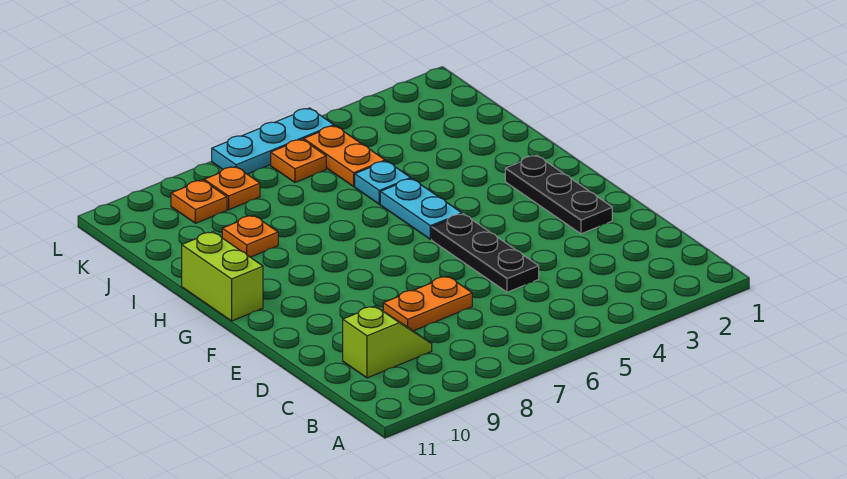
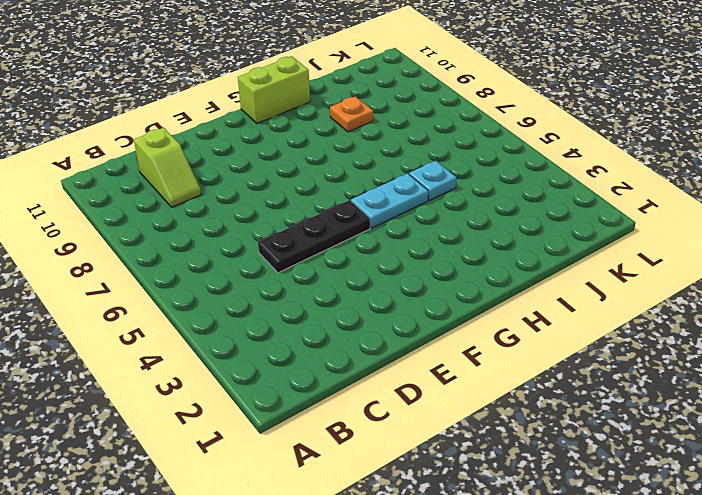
none -> orange plate D7:D8 level 1
none -> black plate E2:G2 level 1
none -> orange plate J5:K5 level 1

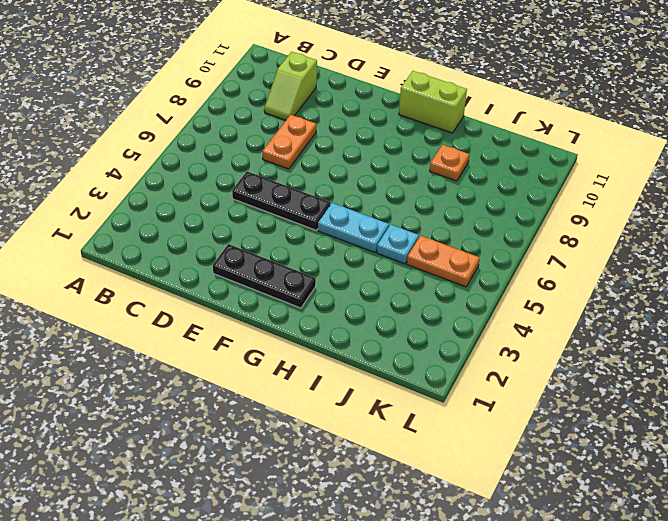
none -> orange plate K6 level 1
none -> orange plate K8 level 1
none -> orange plate K9 level 1

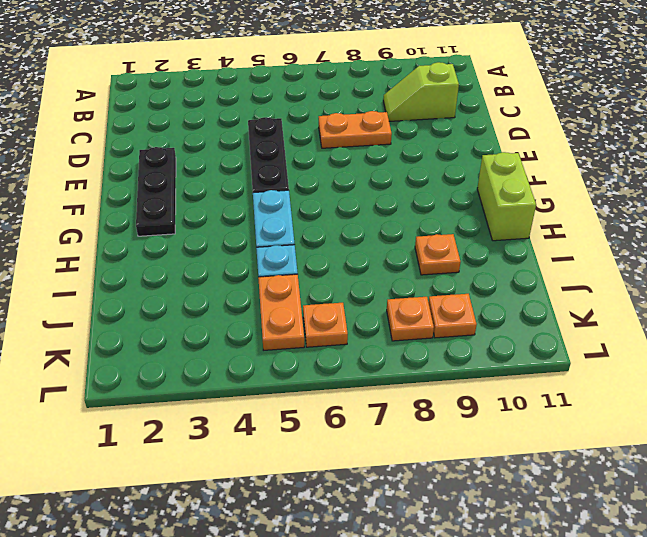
none -> cyan plate L5:L7 level 1

